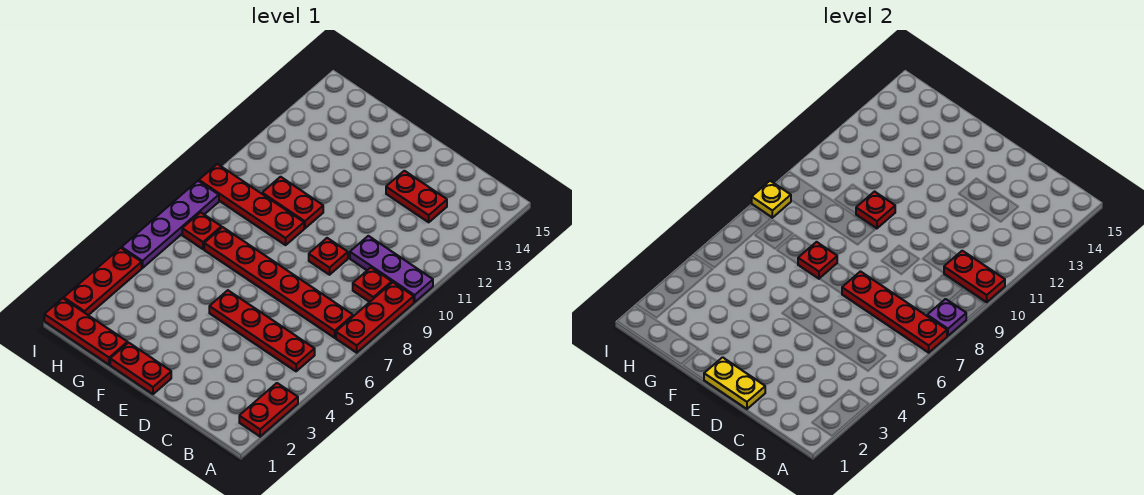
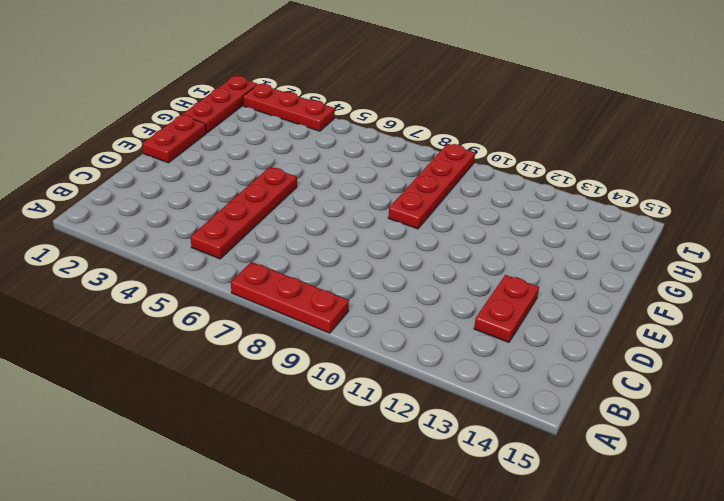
none -> red plate A2:A3 level 1
none -> purple plate A10:C10 level 1
none -> red plate B7:G7 level 1

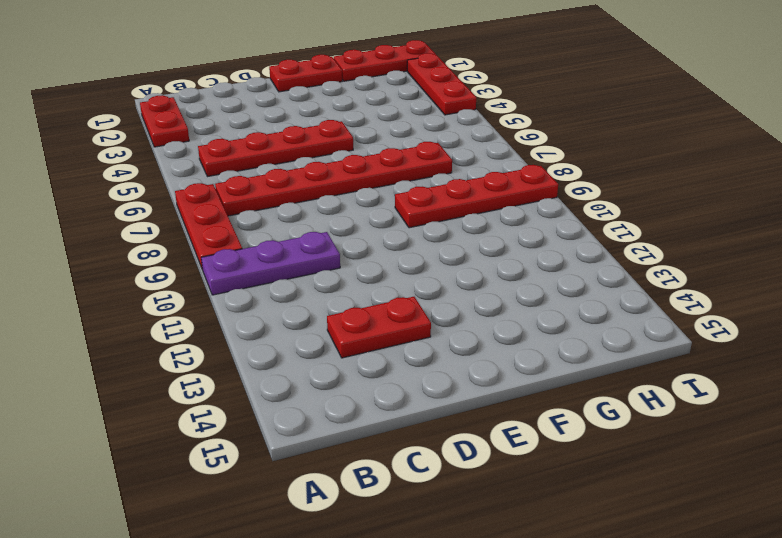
none -> red plate B9 level 1
none -> red plate D9 level 1
none -> red plate F10:G10 level 1

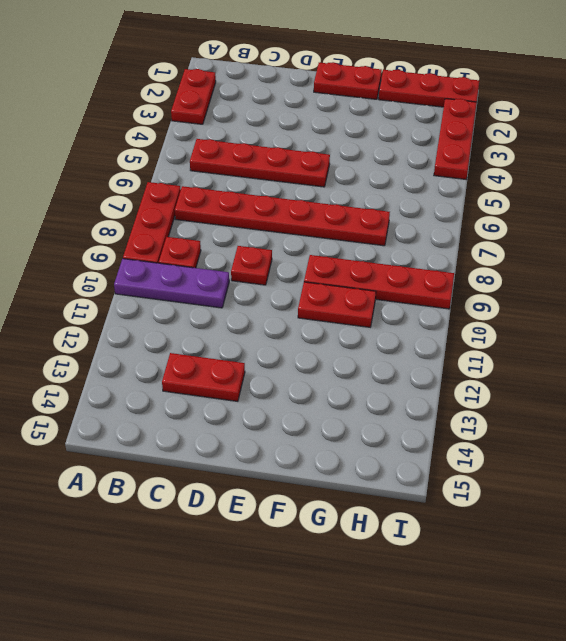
none -> red plate H7 level 1
none -> purple plate I5:I8 level 1
none -> red plate A7:D7 level 2

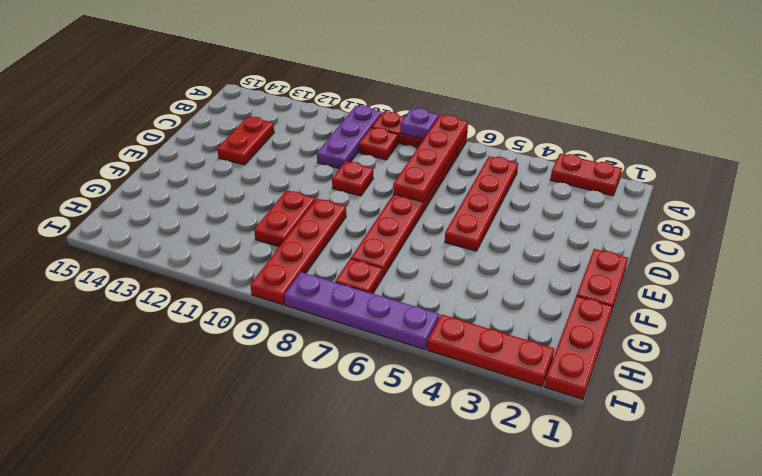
none -> red plate A10:B10 level 2
none -> yellow plate D1:E1 level 2
none -> red plate F7 level 2

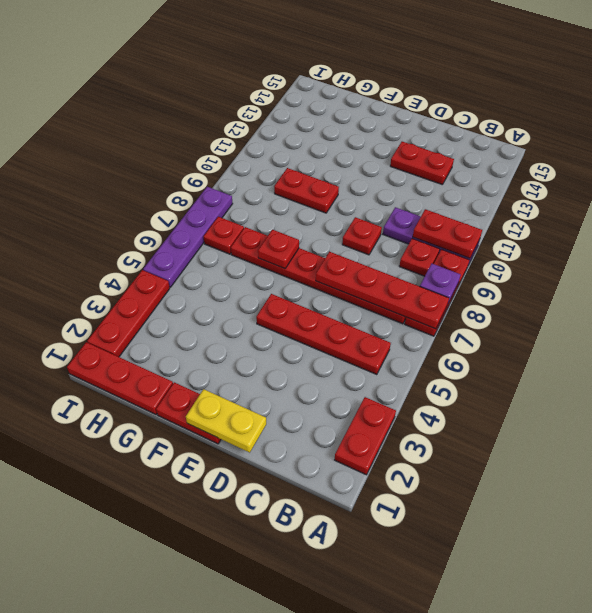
none -> red plate F9:I9 level 1
none -> red plate F10 level 2
none -> yellow plate I8 level 2

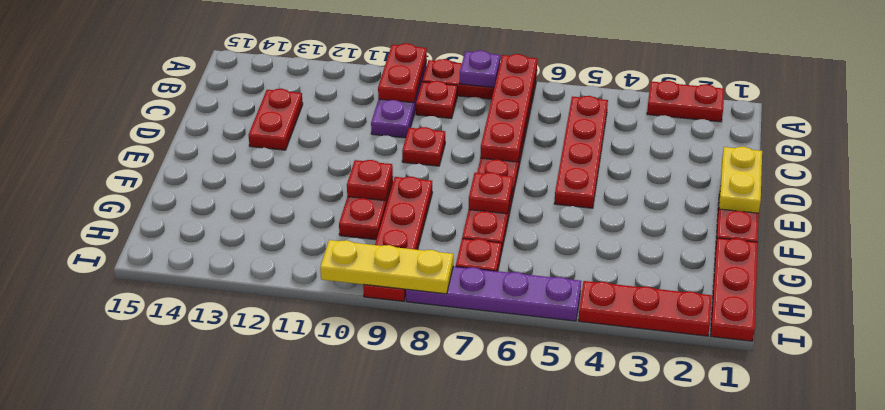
yellow plate I8:I10 level 2 -> yellow plate I8 level 2

